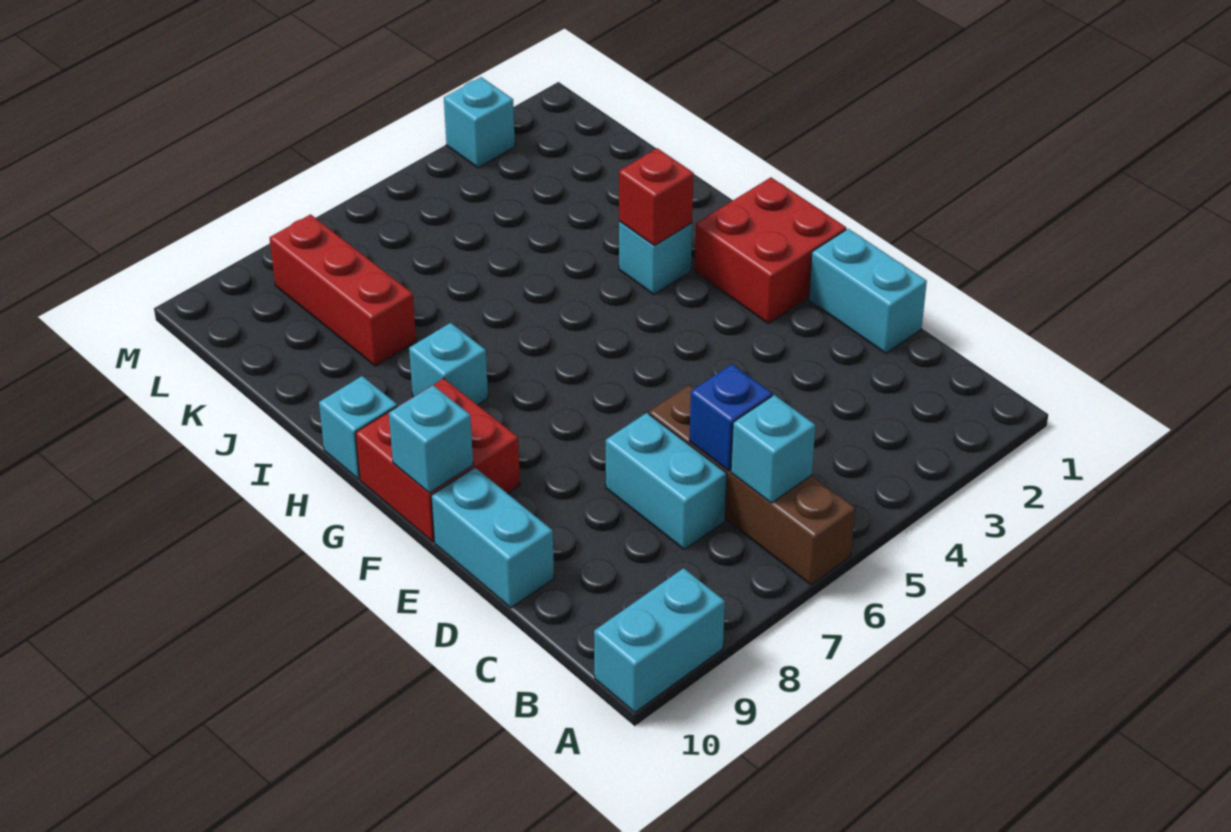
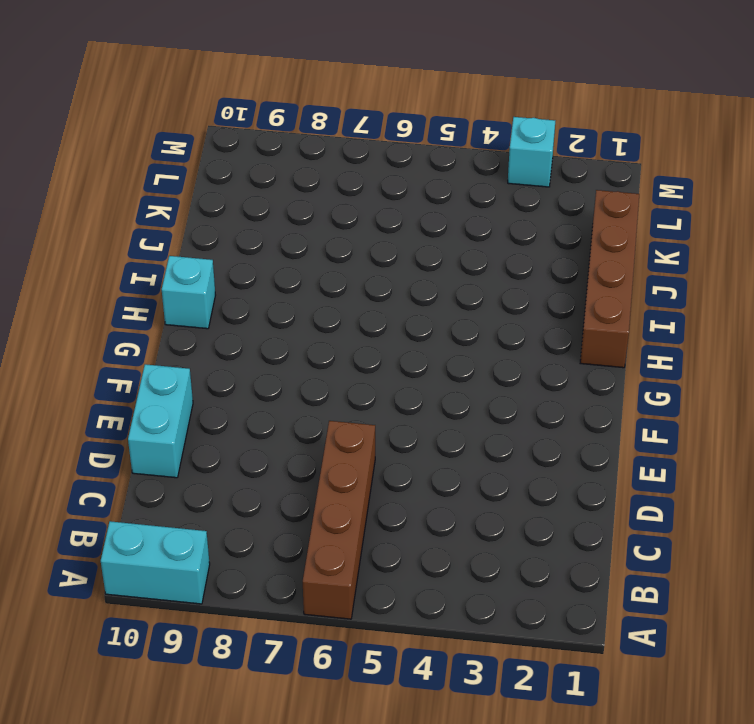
brown brick H1:K1 level 1 -> none
none -> cyan brick C7:D7 level 1
none -> cyan brick D1:E1 level 1
none -> red brick F1:G2 level 1

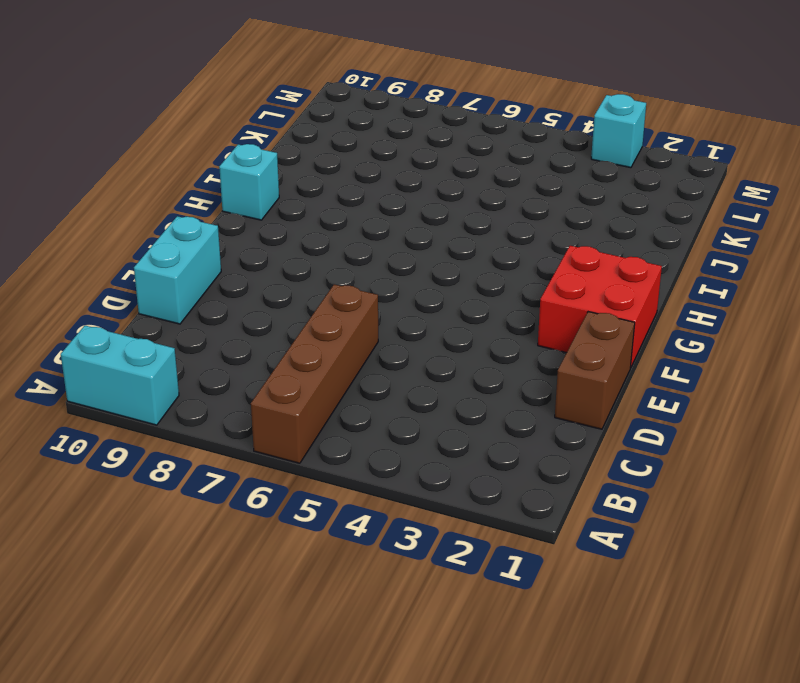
brown brick D1:E1 level 1 -> cyan brick D1:E1 level 1
none -> cyan brick C7:D7 level 1
none -> red brick F9:G10 level 1
none -> cyan brick H3 level 1

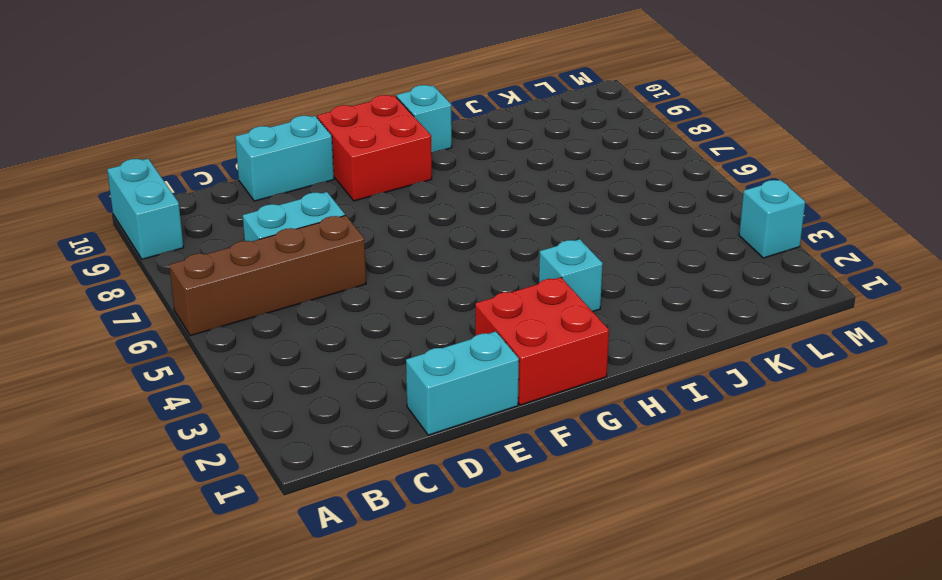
none -> cyan brick H8 level 1
none -> red brick J8:L8 level 1
none -> cyan brick B6 level 2

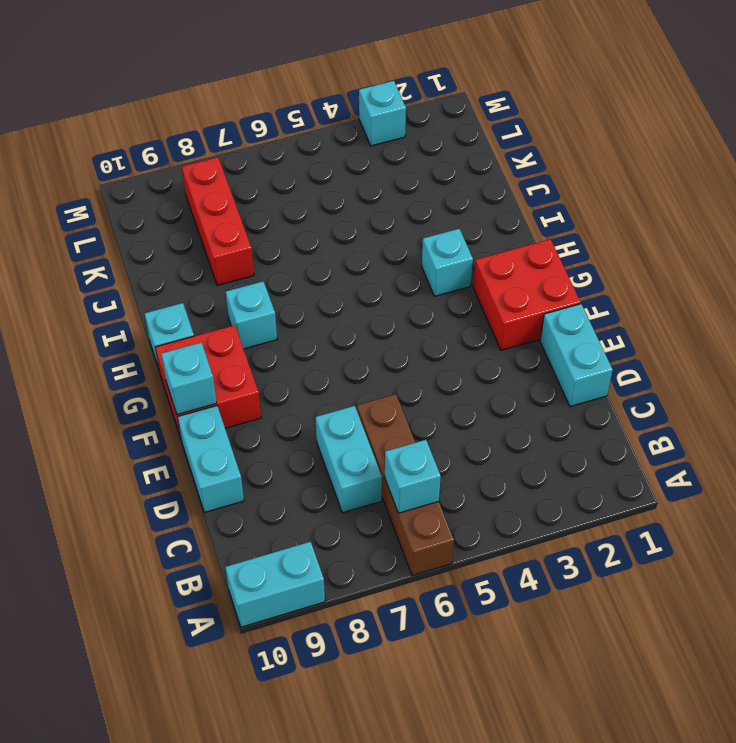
none -> blue brick C6 level 2
none -> red brick H3 level 2

